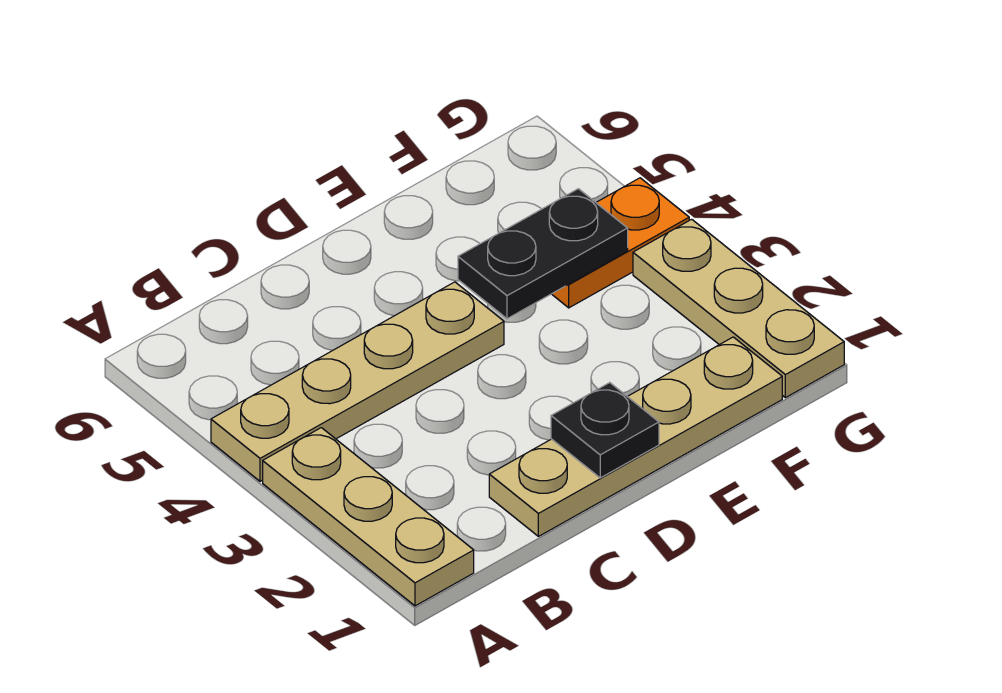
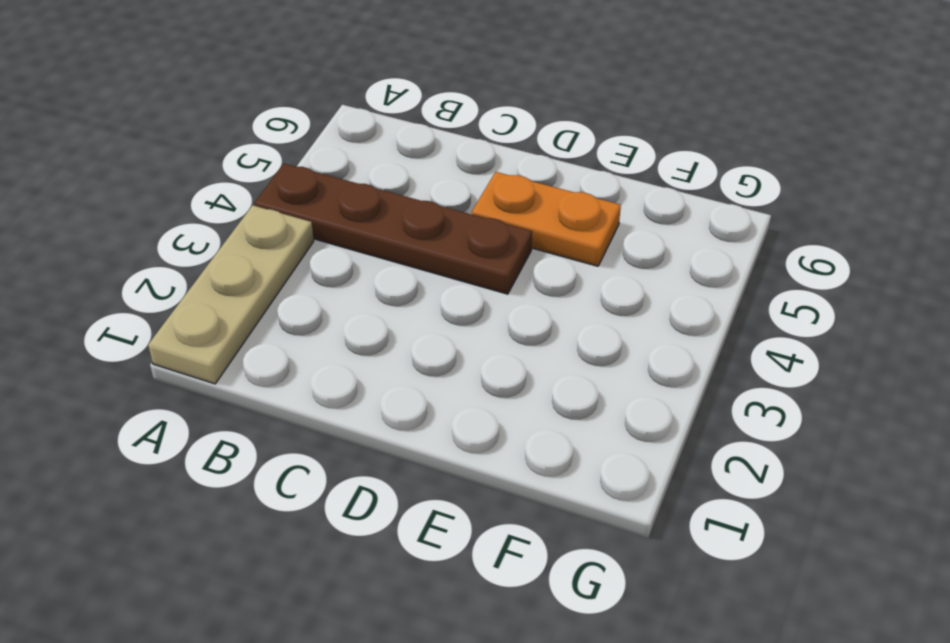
brown plate A4:D4 level 1 -> tan plate A4:D4 level 1
orange plate D5:E5 level 1 -> orange plate F4:G4 level 1
none -> tan plate C1:F1 level 1
none -> tan plate G1:G3 level 1

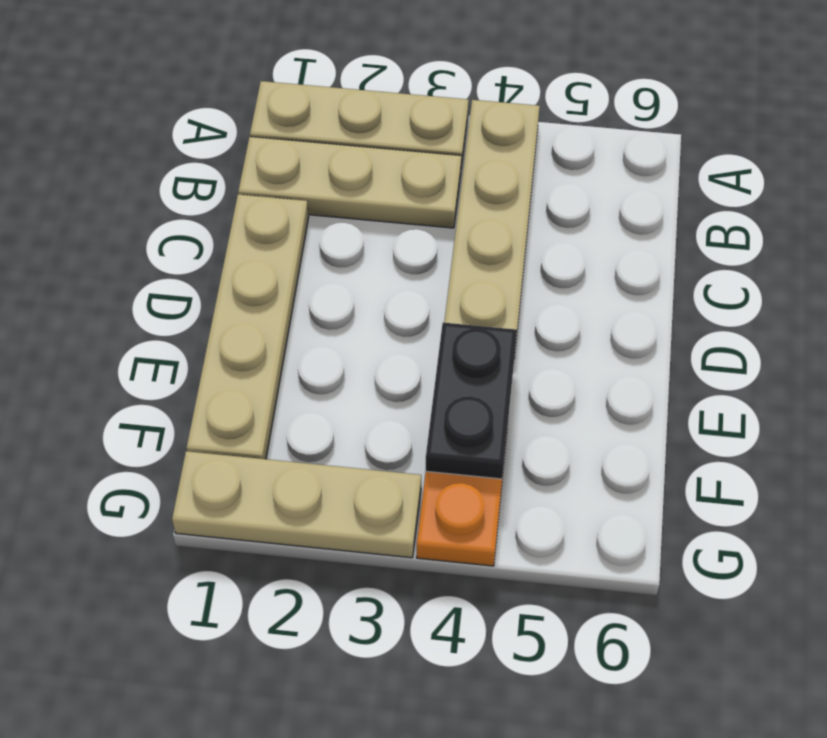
tan plate B1:B3 level 1 -> none
none -> black plate D1 level 2

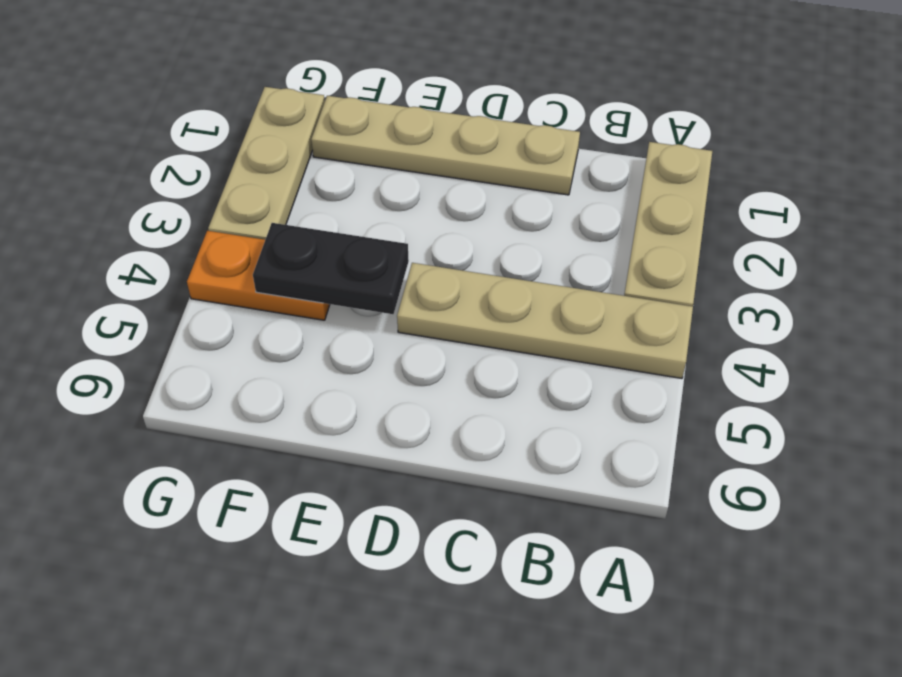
none -> black plate D1 level 2

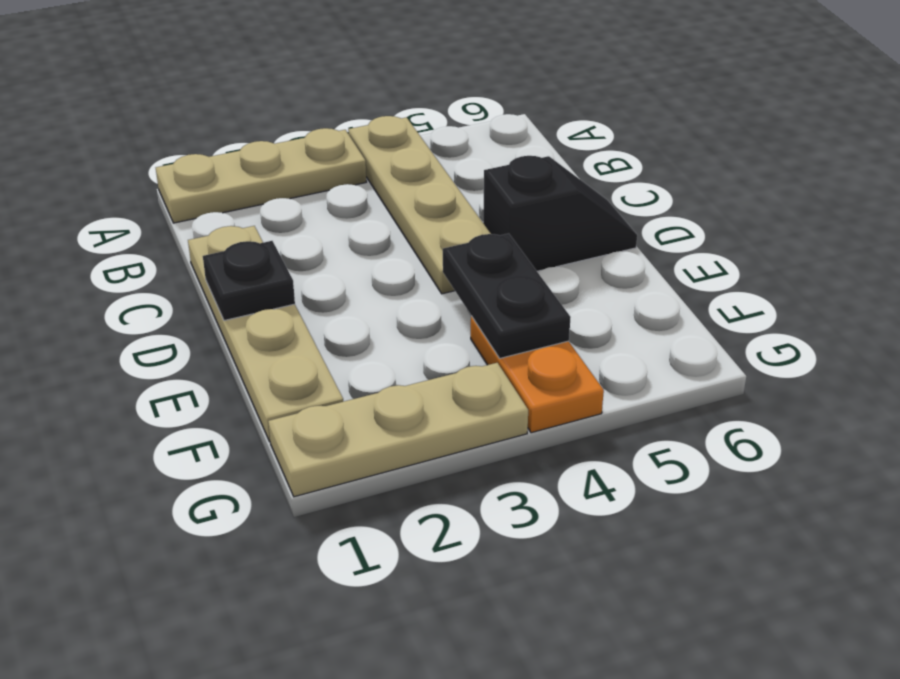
black slope D5:D6 level 1 top 5 -> none

